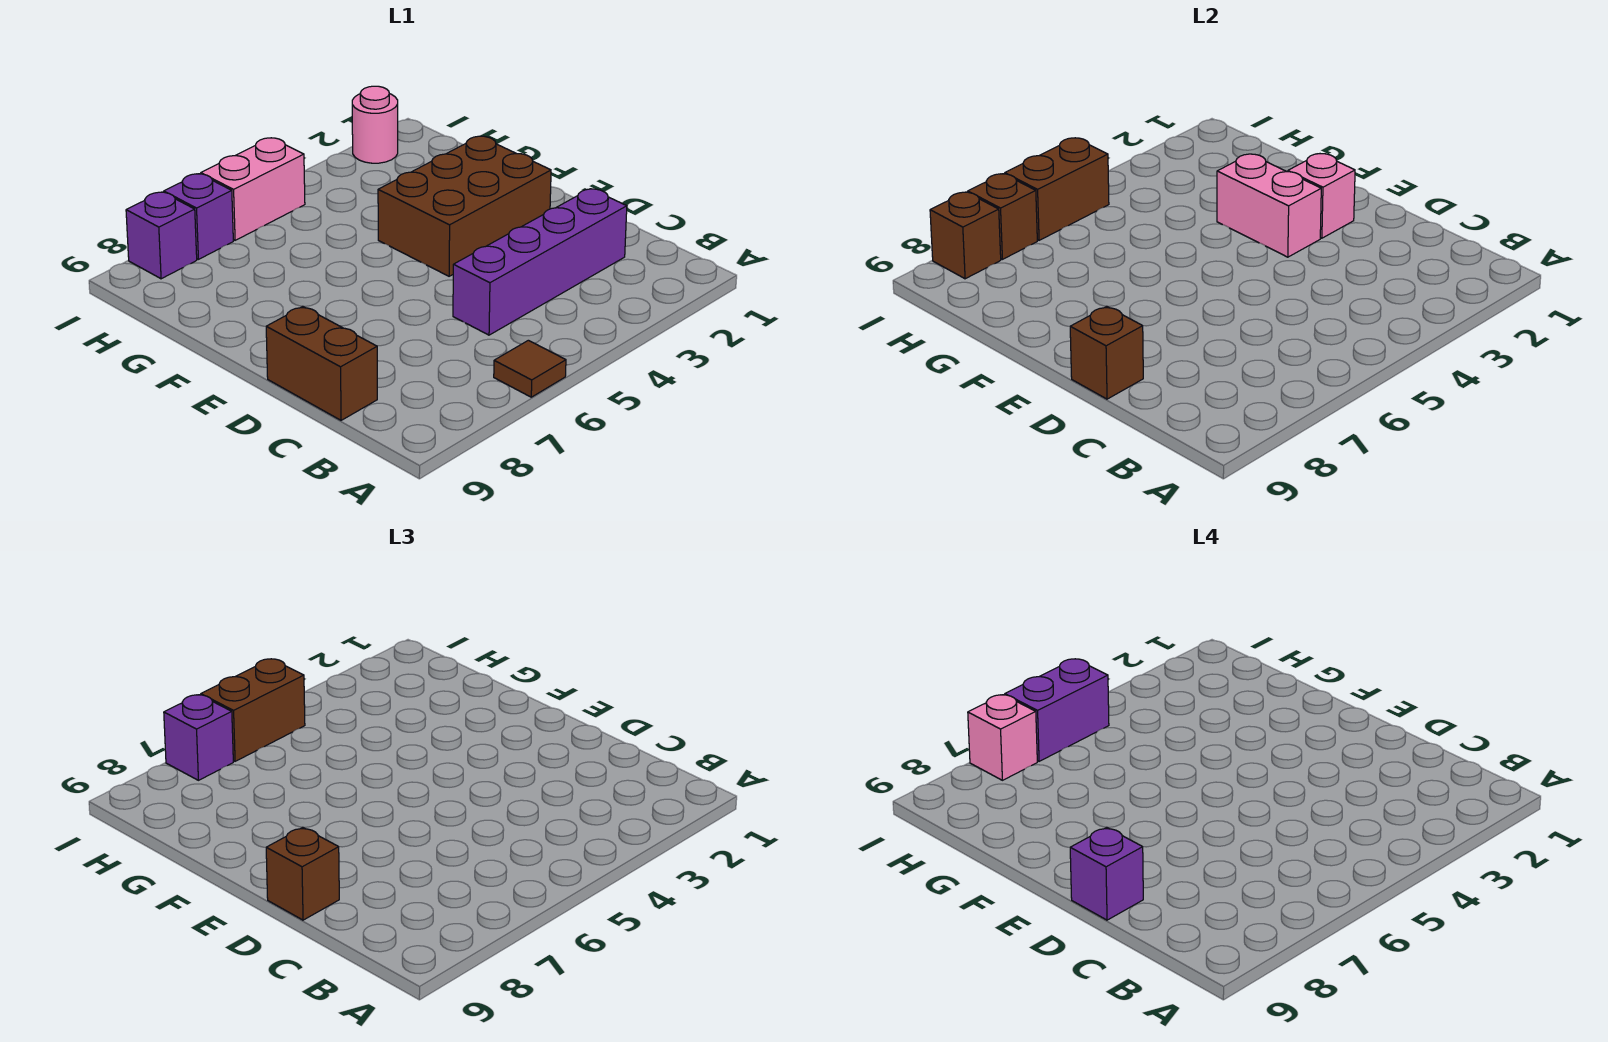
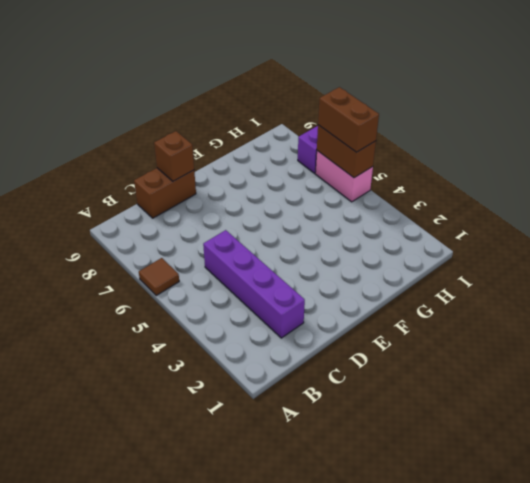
none -> brown brick E2:F4 level 1
none -> pink round brick I2 level 1
none -> purple brick I8 level 1

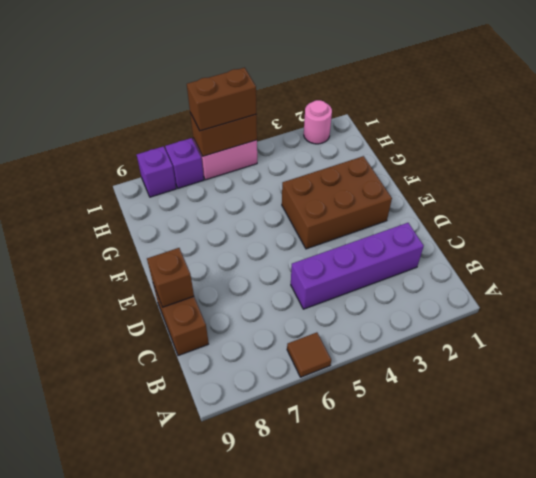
none -> pink brick E2 level 2
none -> pink brick E3:F3 level 2
none -> brown brick I7 level 2

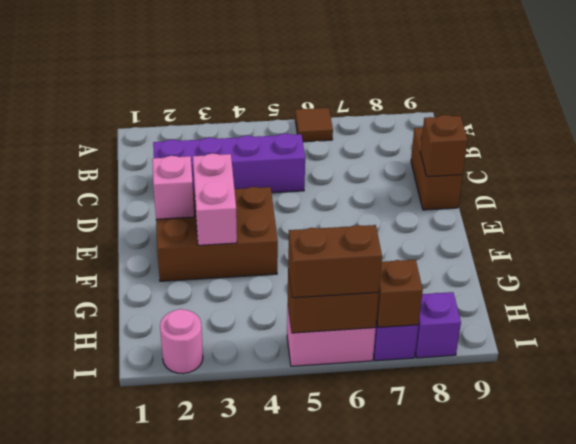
none -> brown brick I8 level 2
none -> brown brick D9 level 3
none -> purple brick I7 level 3

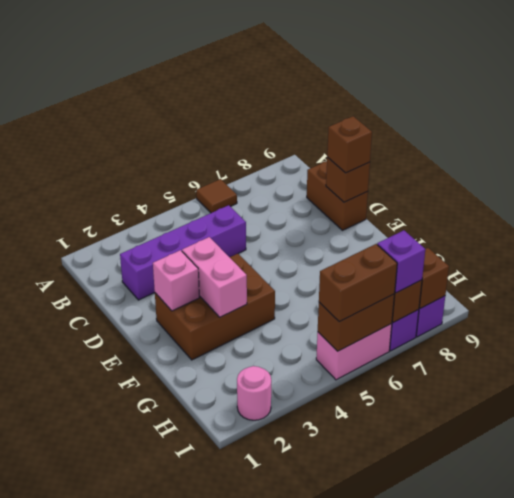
none -> purple brick D9 level 4
none -> purple brick I5:I6 level 4
none -> pink brick I7 level 4

